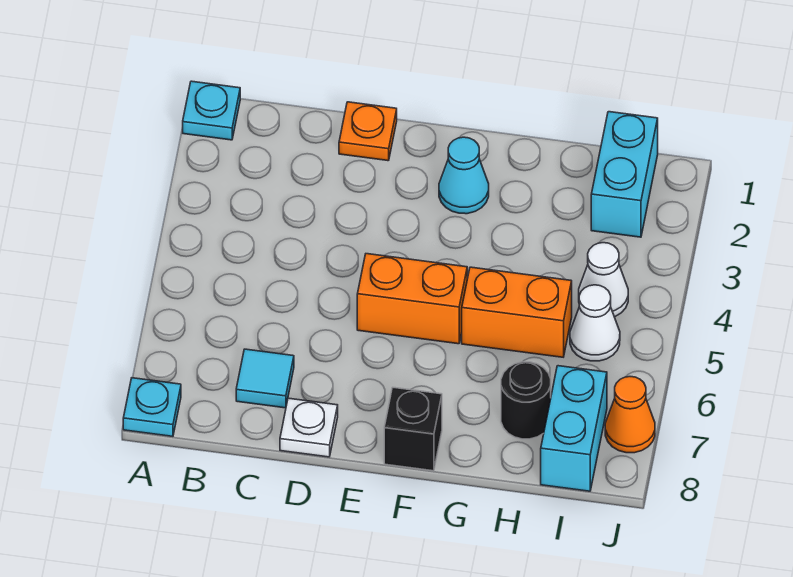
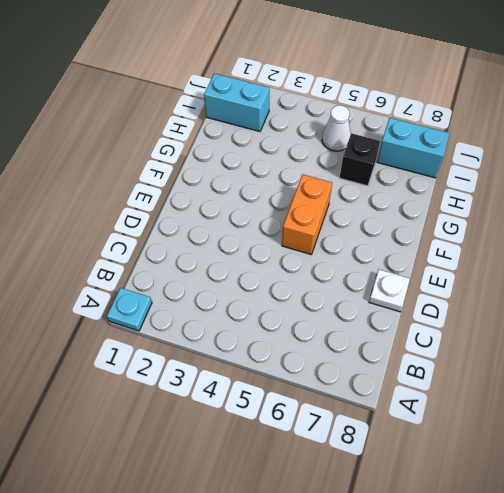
black brick H6 level 1 -> black brick F8 level 1
none -> cyan plate A8 level 1
none -> cyan tile C7 level 1
none -> orange plate D1 level 1

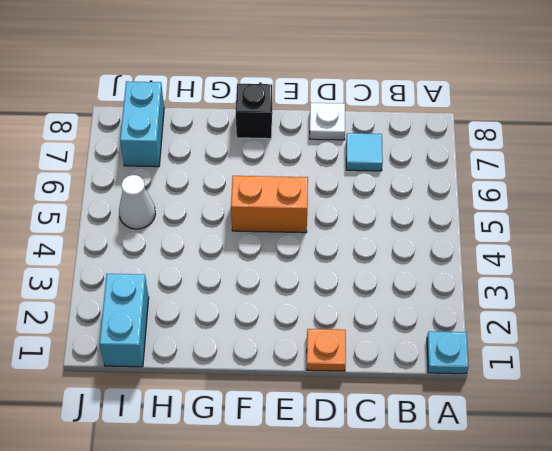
none -> cyan plate A8 level 1
none -> cyan cone F2 level 1
none -> orange brick G5:H5 level 1

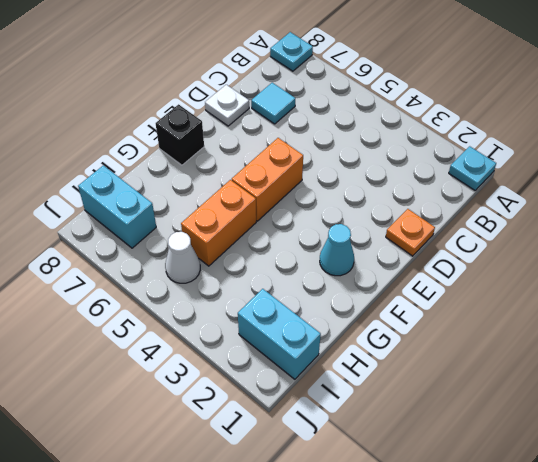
none -> black round brick H7 level 1
none -> white cone I4 level 1
none -> orange cone J7 level 1

